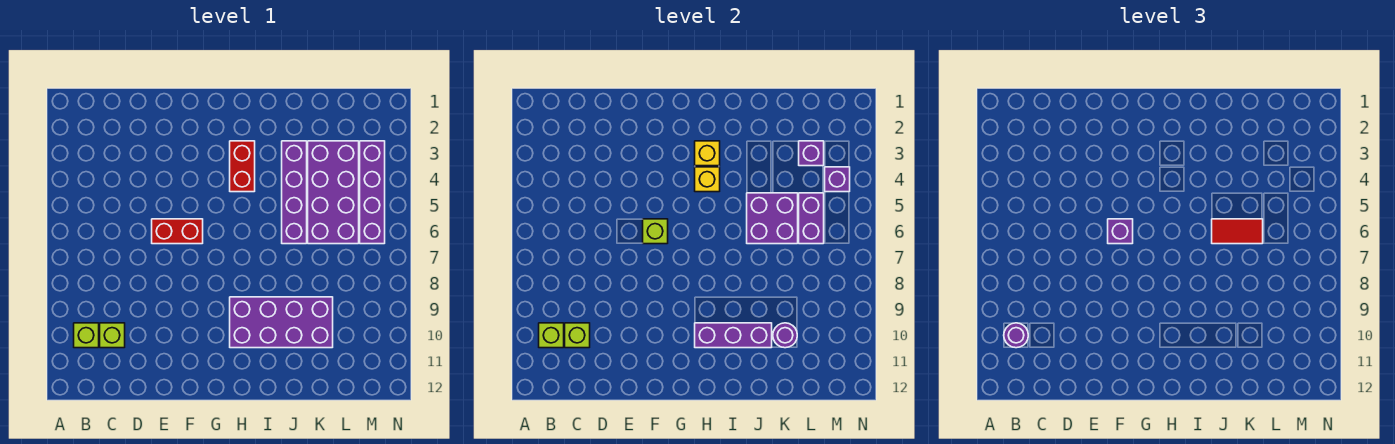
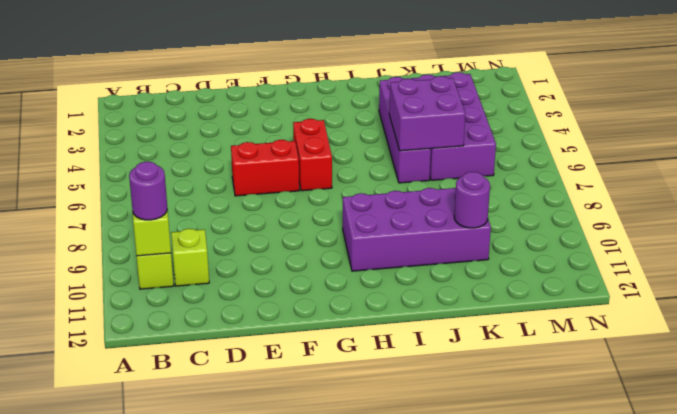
red brick G5:G6 level 1 -> red brick H3:H4 level 1
none -> purple brick M3:M6 level 1
none -> lime brick C10 level 2
none -> lime brick F6 level 2

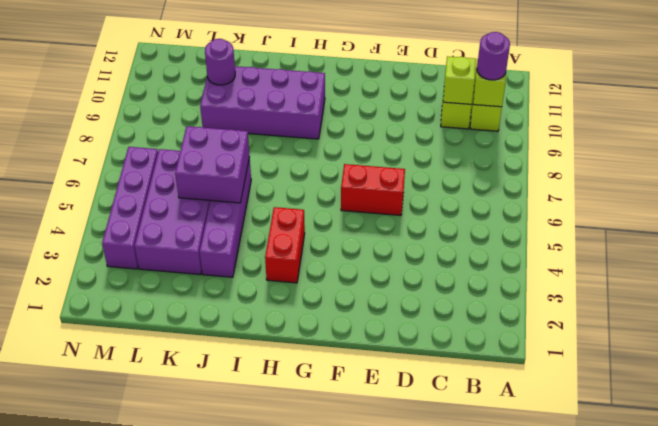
none -> lime brick F6 level 2
none -> yellow brick H3 level 2
none -> yellow brick H4 level 2

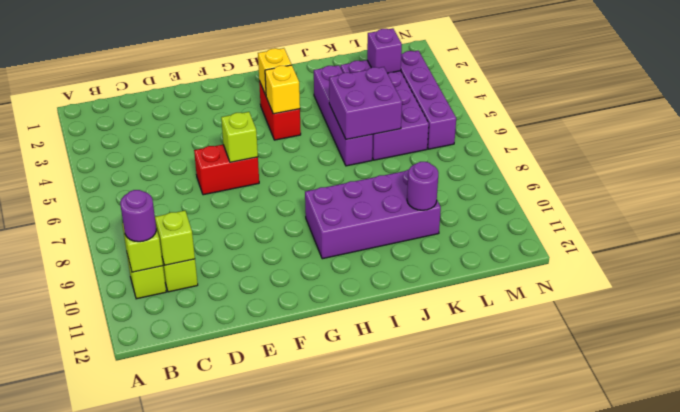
none -> purple brick H10:J10 level 2
none -> purple brick L5:L6 level 2
none -> purple brick M4 level 2

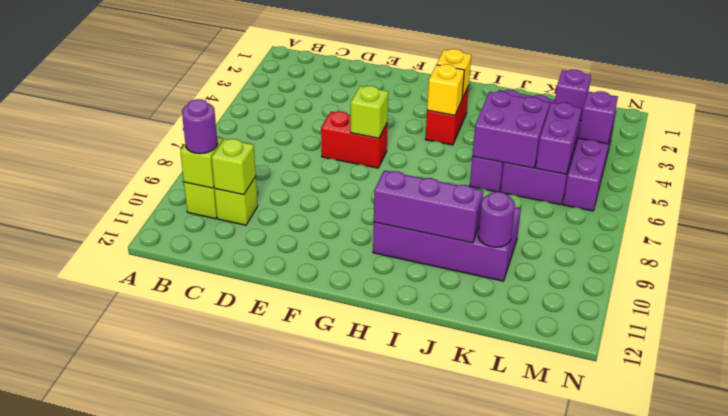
none -> purple brick F6 level 3
none -> red tile J6:K6 level 3

